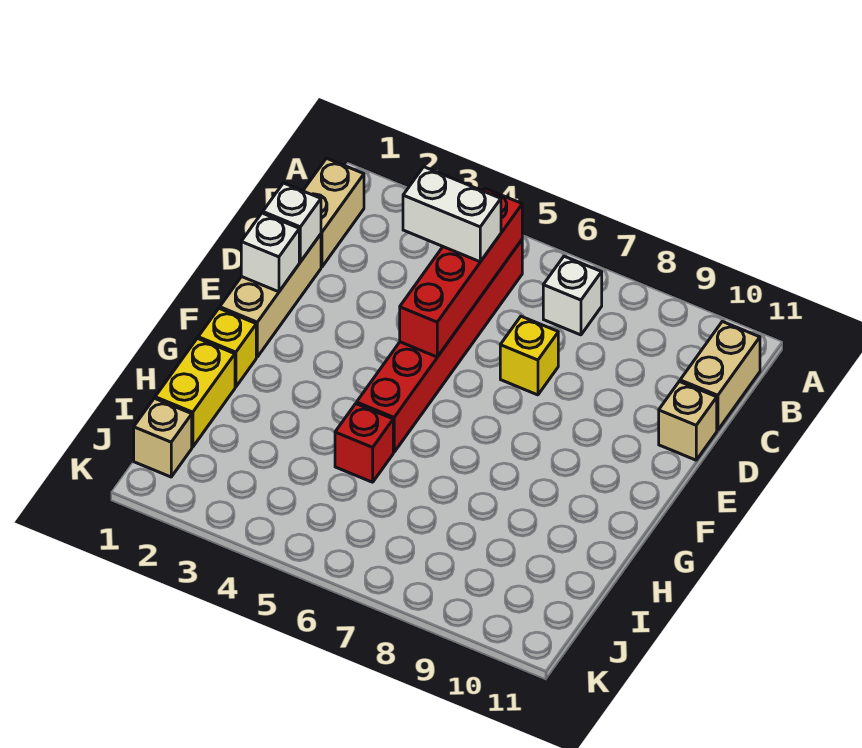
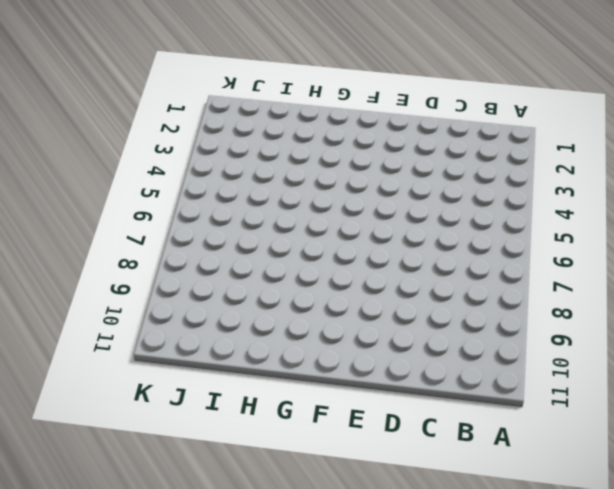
none -> tan brick B1:C1 level 1
none -> red brick B5:G5 level 1
none -> white brick B7 level 1

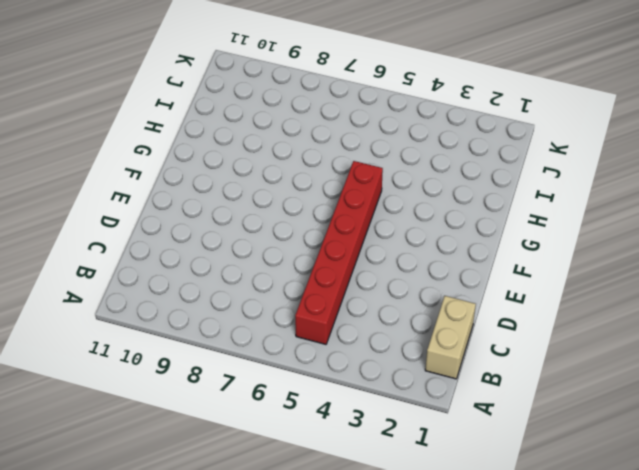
none -> white brick B7 level 1
none -> tan brick B11:C11 level 1
none -> tan brick D1:F1 level 1

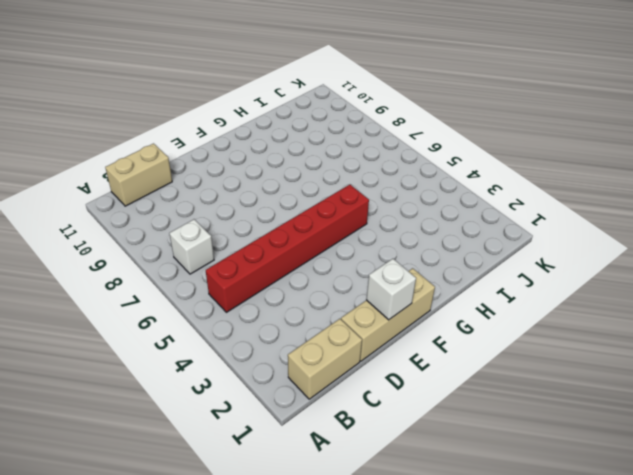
none -> yellow brick D7 level 1
none -> tan brick D11 level 1
none -> yellow brick G1 level 1

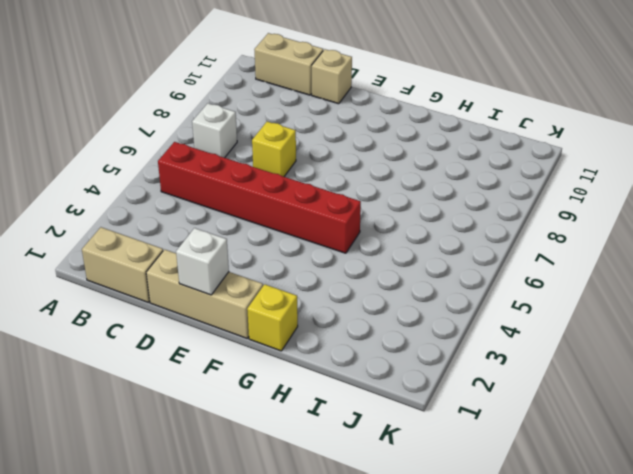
none -> yellow brick H1:I1 level 1
none -> red brick H5 level 1
none -> tan brick J1 level 1

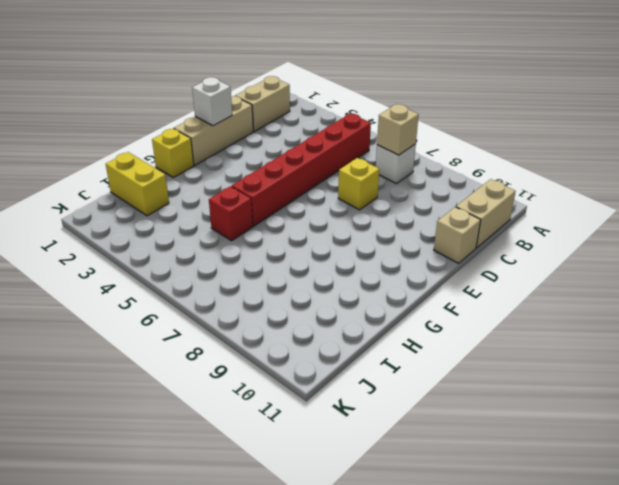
tan brick B7 level 2 -> tan brick J1 level 1
yellow brick I1:I2 level 1 -> yellow brick H1:I1 level 1
none -> red brick B5:E5 level 2
none -> white brick D1 level 2
none -> white brick C4:C5 level 3

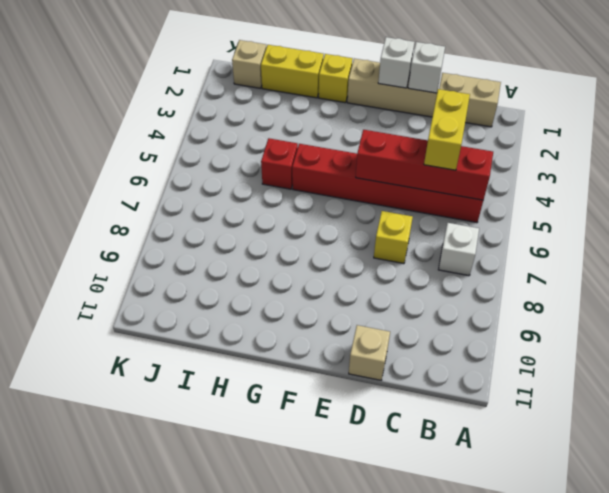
yellow brick C4:C5 level 3 -> white brick C4:C5 level 3
none -> tan brick B11:C11 level 1

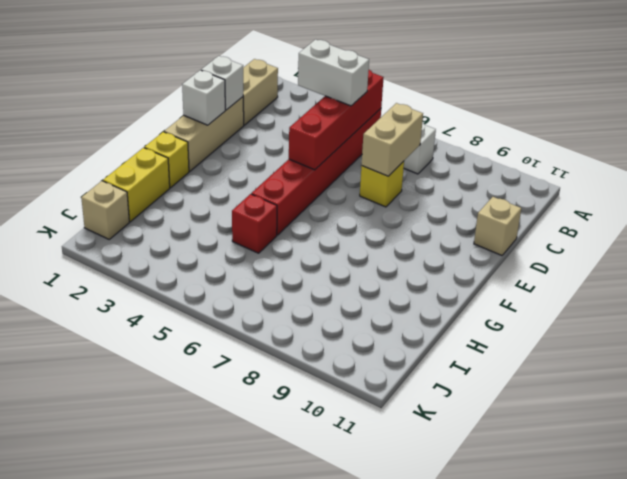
tan brick C7:D7 level 2 -> tan brick B11:C11 level 1

